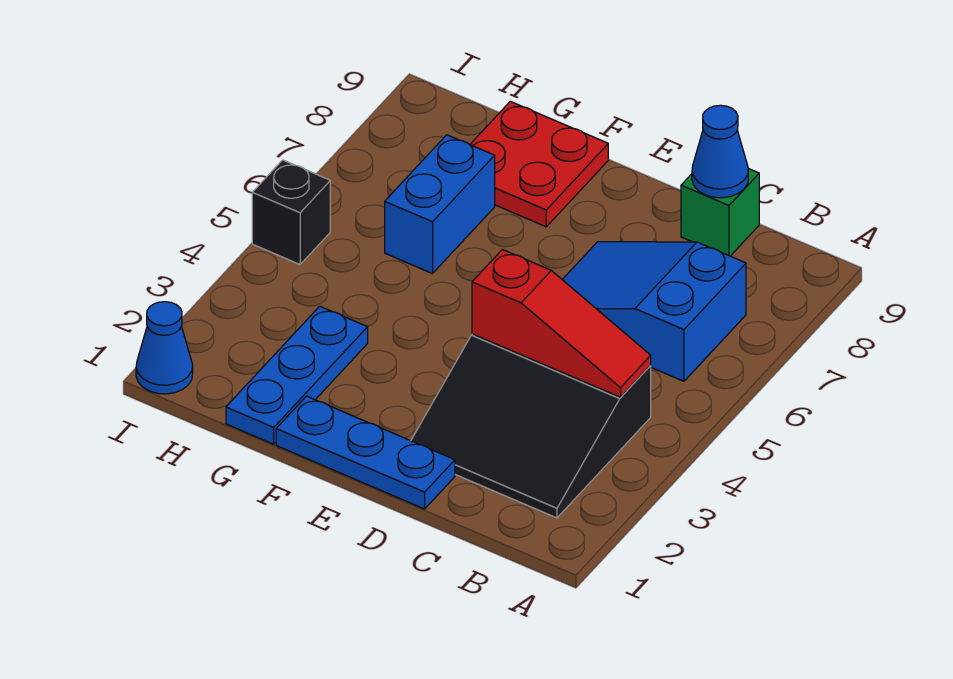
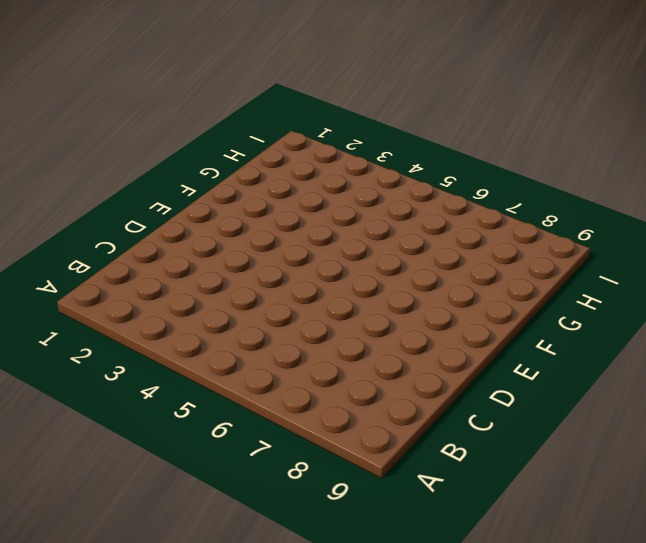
none -> black slope B2:D4 level 1 top 4
none -> blue slope B6:D7 level 1 top B

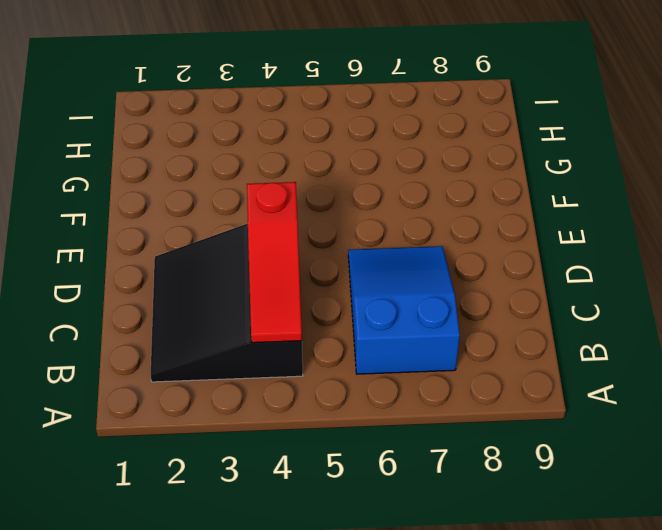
none -> green brick C9 level 1
none -> blue plate D1:F1 level 1

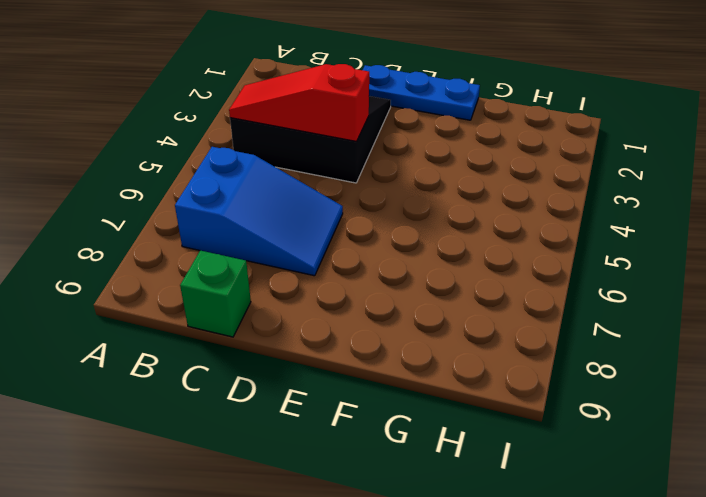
none -> red plate F8:G9 level 1
none -> blue plate G1:G3 level 1

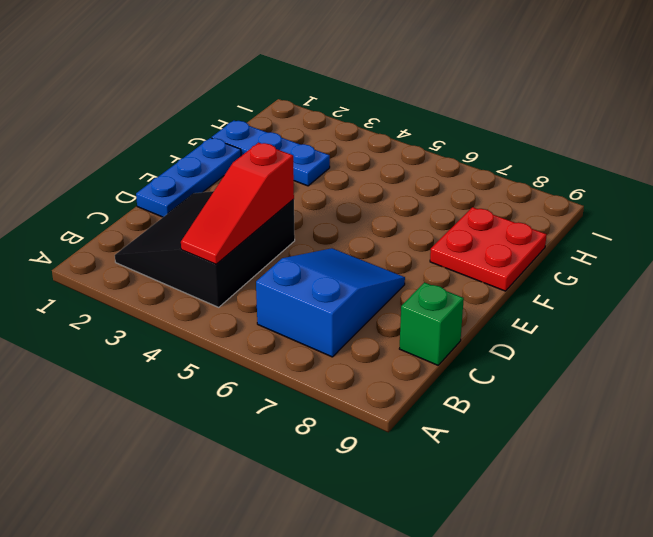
none -> blue brick G6:G7 level 1
none -> blue cone I1 level 1

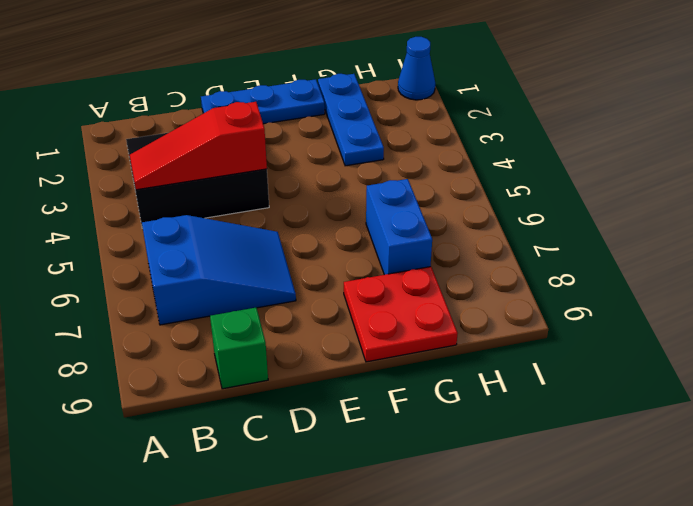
none -> black brick I5 level 1
none -> blue cone C9 level 2

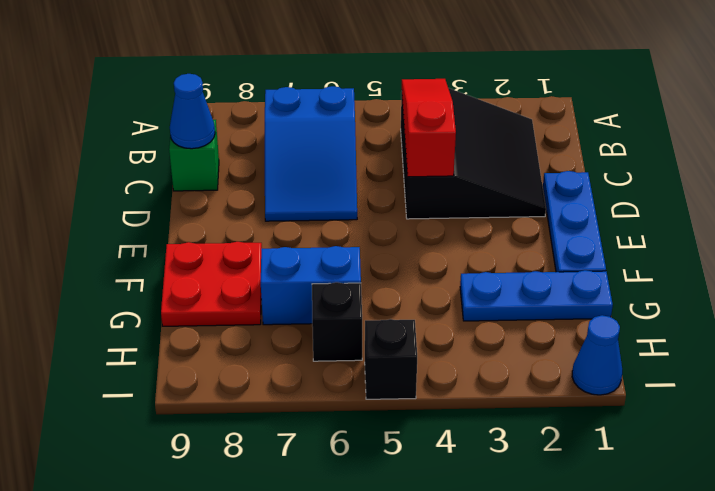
black brick H6 level 1 -> none

